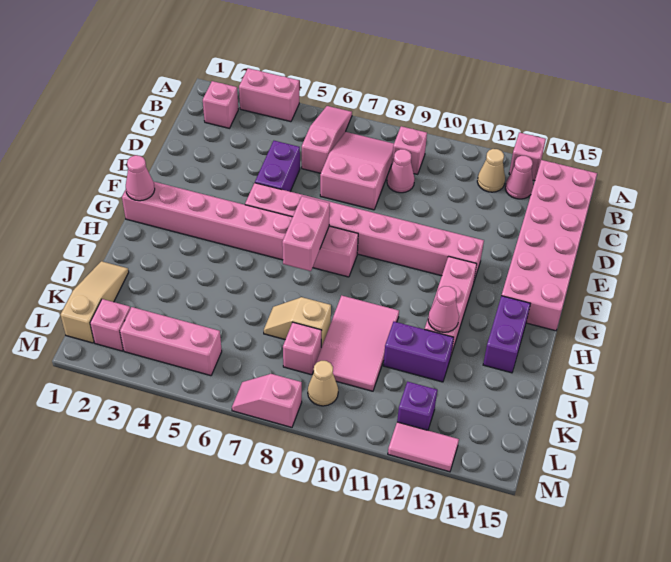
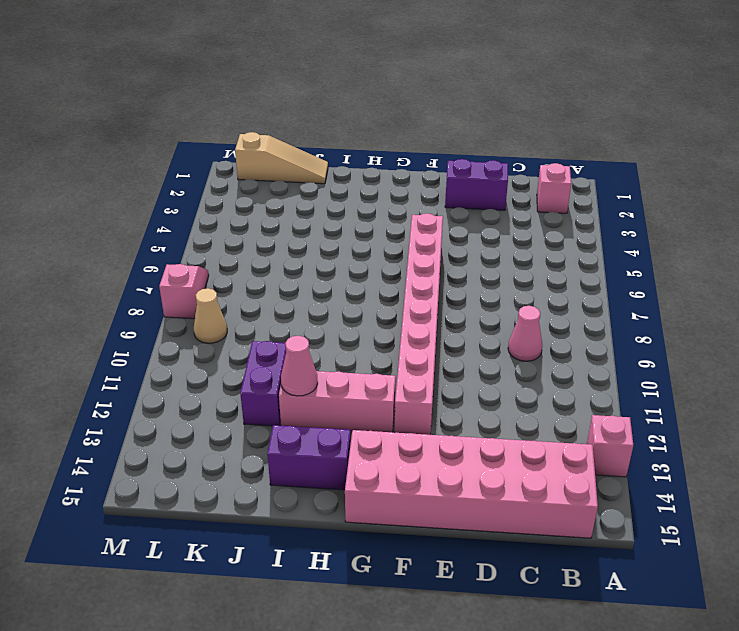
purple brick D2:E2 level 1 -> purple brick D5:E5 level 1
none -> pink brick A3:A4 level 1
none -> pink slope A6:C6 level 1 top C
none -> pink slope B7:D8 level 1 top D

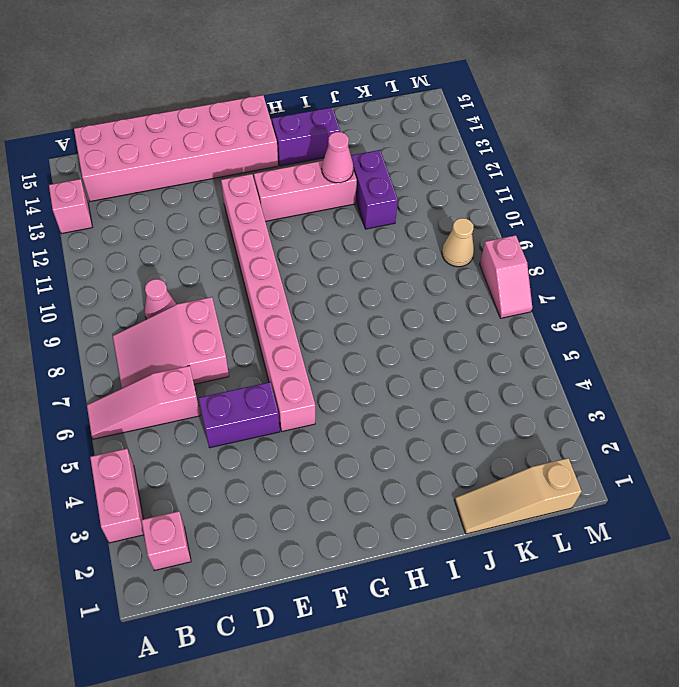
none -> pink brick B9 level 1
none -> tan cone B12 level 1
none -> pink cone B13 level 1

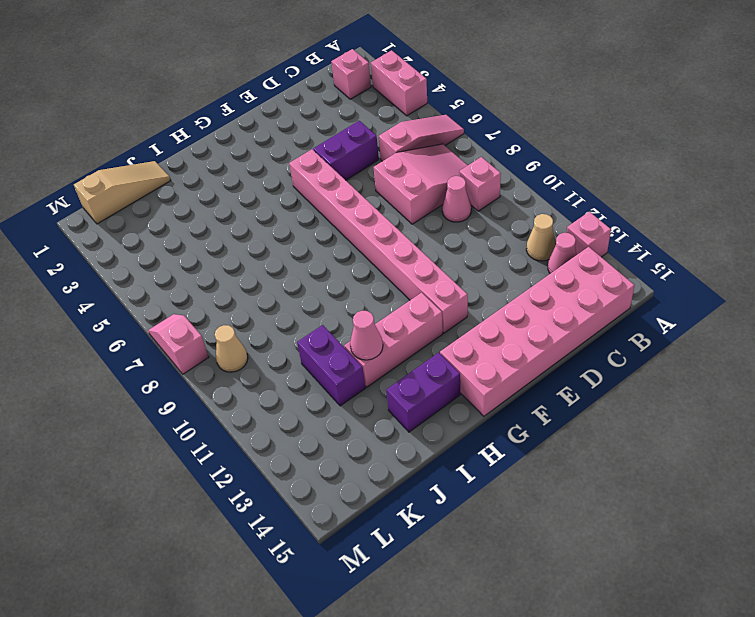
none -> pink brick G1:G8 level 1
none -> pink tile I9:K10 level 1
none -> tan slope J7:J8 level 1 top 8

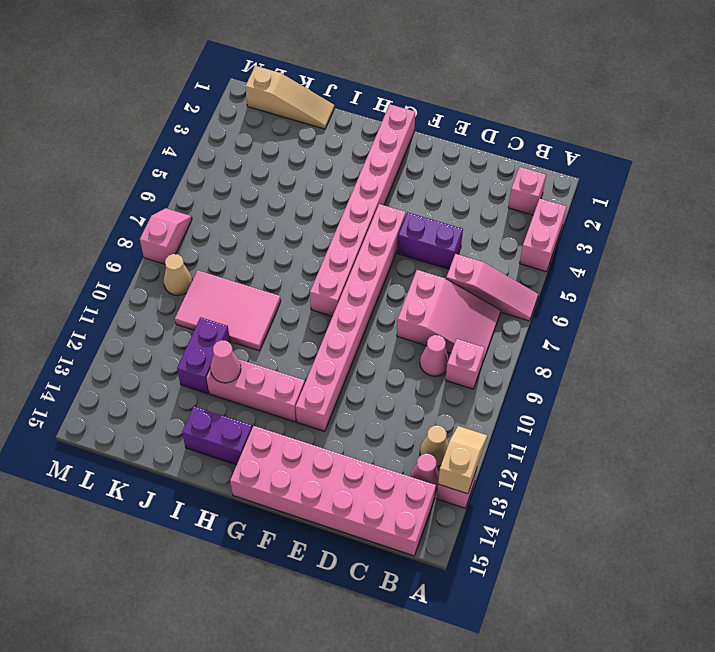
tan slope A12:A13 level 2 top 13 -> tan slope J7:J8 level 1 top 8
none -> pink brick K8 level 1
none -> pink brick L2 level 1
none -> pink brick L3:L5 level 1

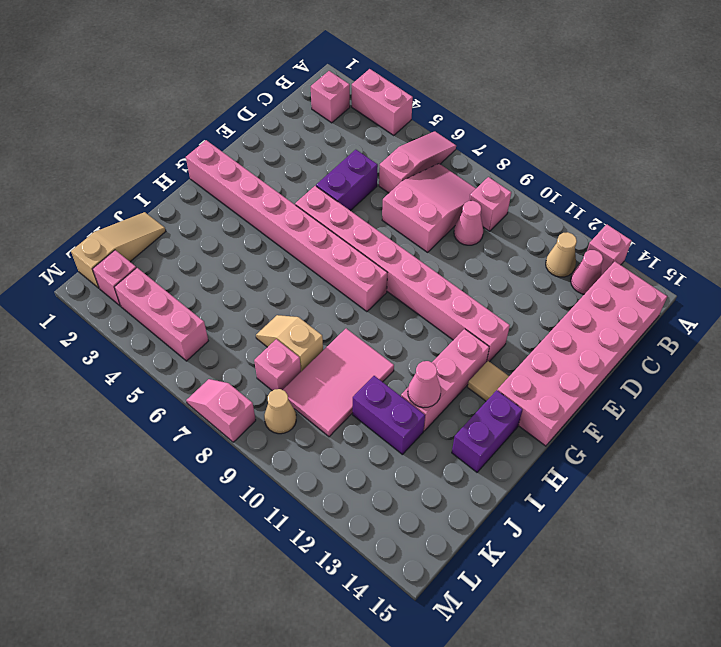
tan tile G13 level 1 -> none
none -> purple brick L12 level 1
none -> pink tile M12:M13 level 1
none -> pink cone G1 level 2

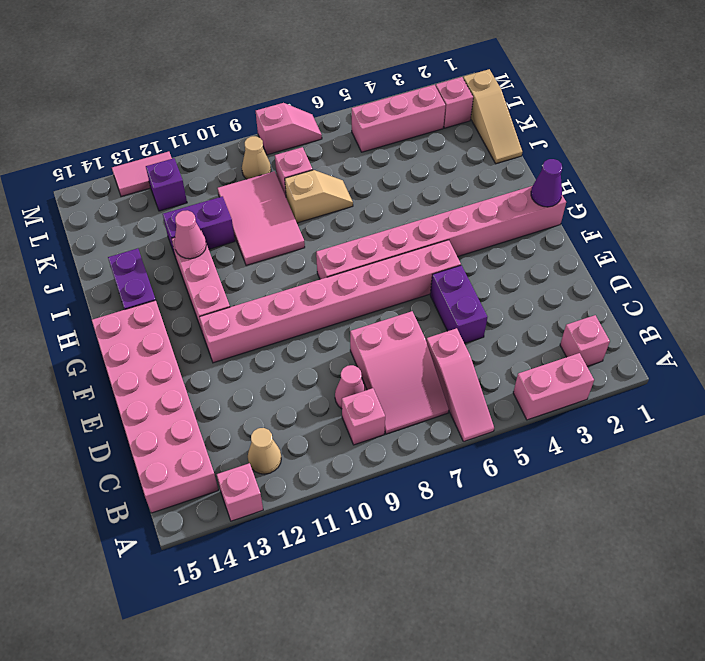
purple cone G1 level 2 -> pink cone G1 level 2
none -> pink cone B13 level 1
none -> pink brick G7:H7 level 2

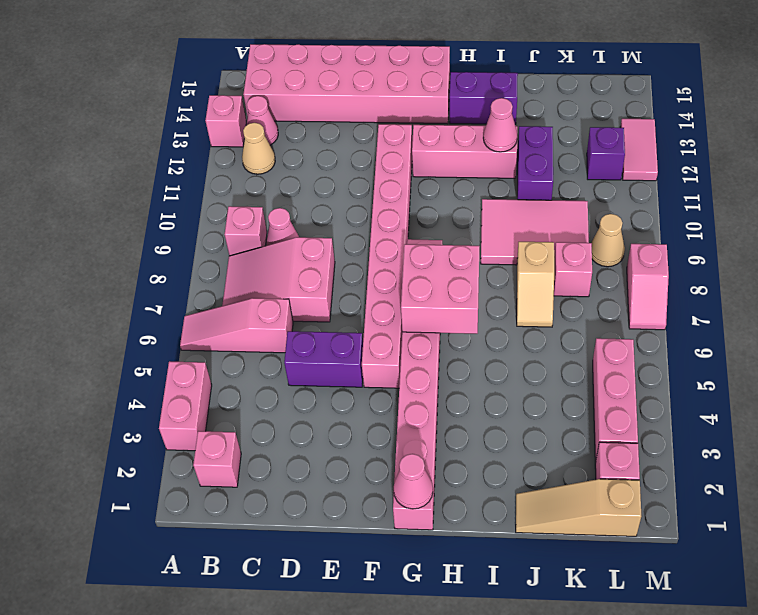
pink brick G6:H7 level 2 -> pink brick G7:H7 level 2

